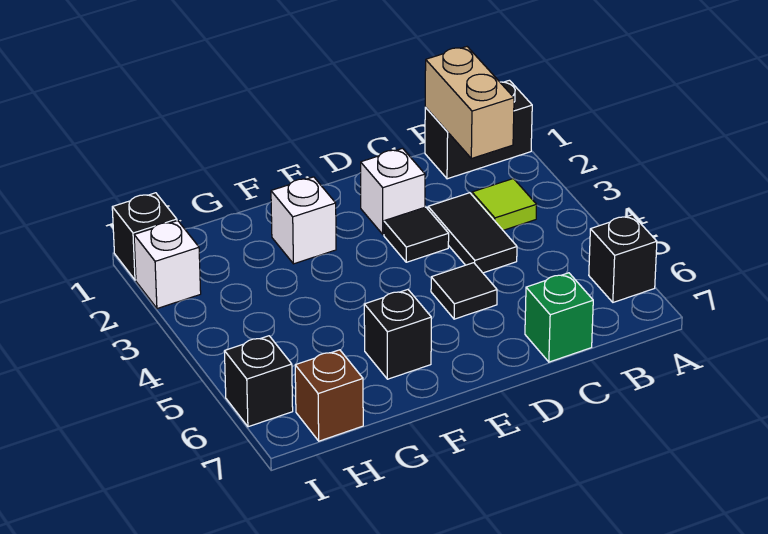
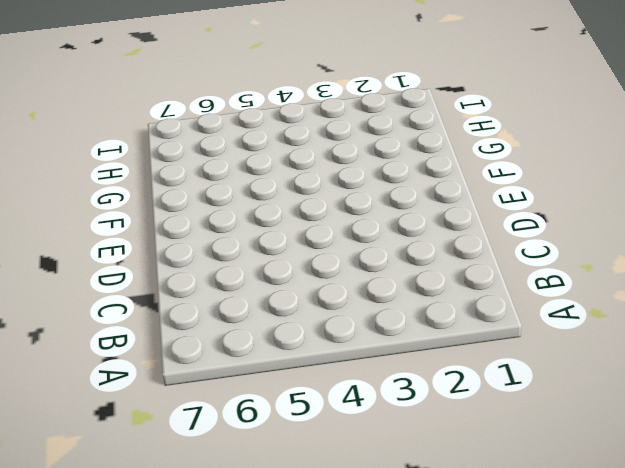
none -> black brick A1:B1 level 1
none -> black brick A6 level 1
none -> lime tile B3 level 1

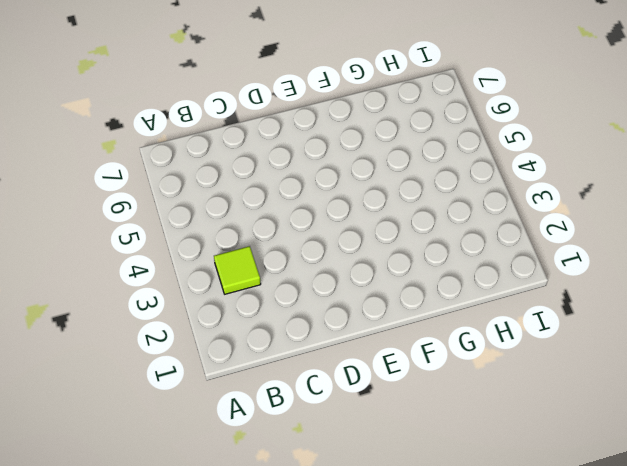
none -> black brick A1:B1 level 1
none -> black brick A6 level 1
none -> black tile C3:C4 level 1

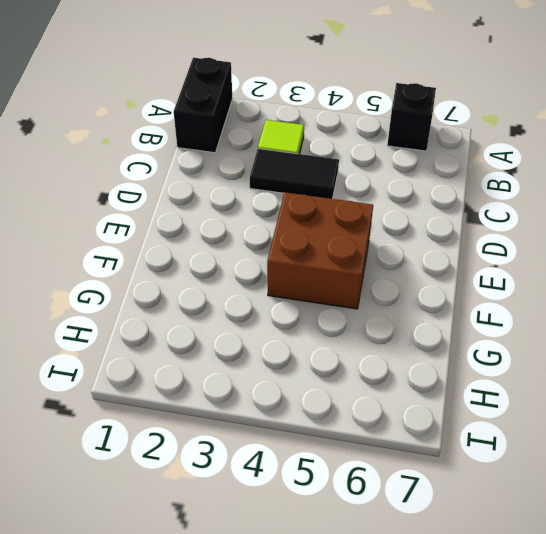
brown brick E4:F5 level 1 -> none
none -> green brick C7 level 1
none -> white brick D2 level 1
none -> black tile D3 level 1

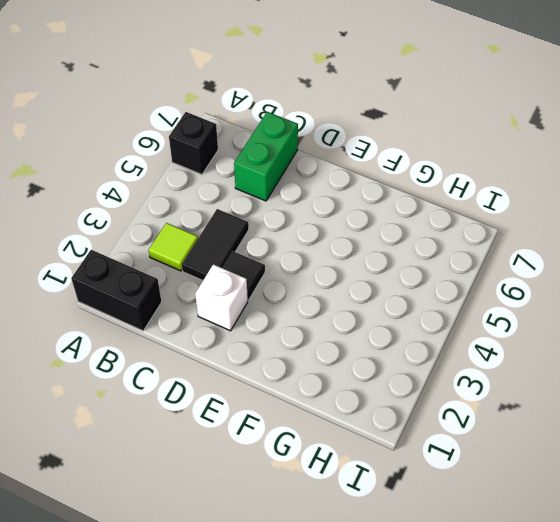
green brick C6:C7 level 1 -> green brick C7 level 1
none -> black tile D5 level 1
none -> white brick F2 level 1
none -> black brick F6 level 1

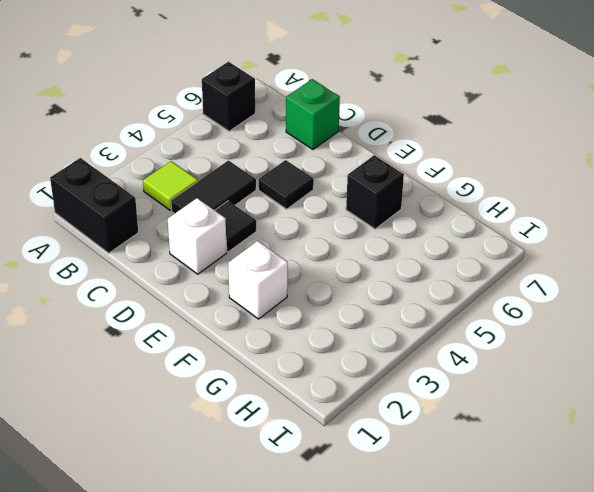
none -> brown brick H7 level 1
none -> black brick I1 level 1
none -> white brick I2 level 1

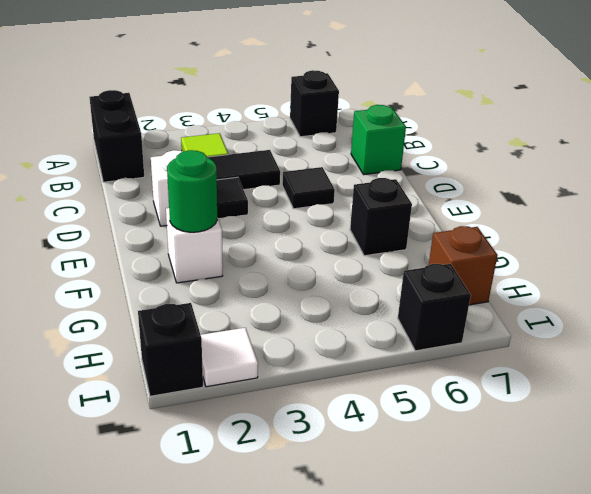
green round brick F2 level 2 -> none
white tile I2 level 1 -> white brick I2 level 1
none -> tan brick B1:B2 level 2

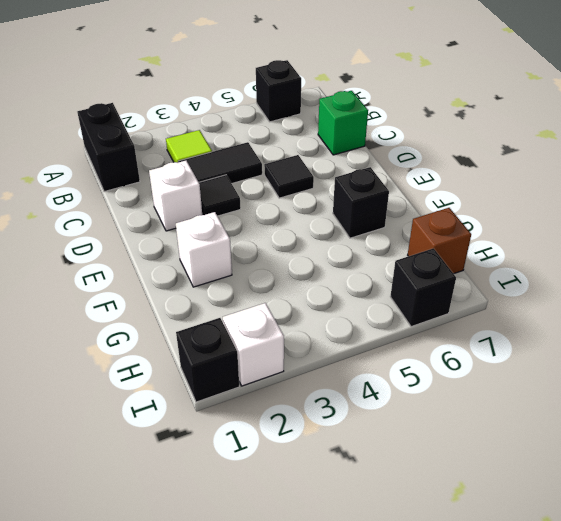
none -> tan brick B1:B2 level 2

